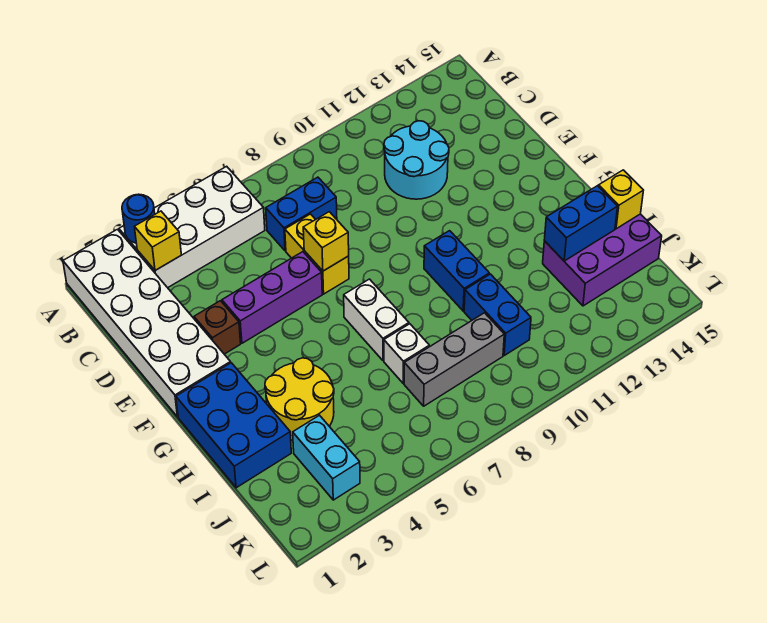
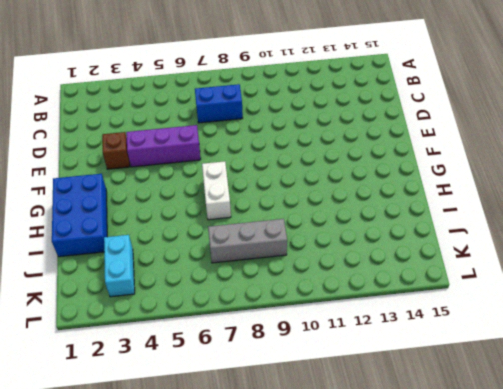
none -> white brick A1:F2 level 1
none -> white brick A3:B6 level 1
none -> cyan round brick C11:D12 level 1

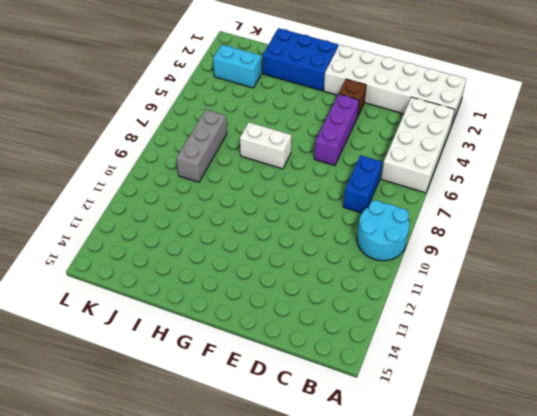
cyan round brick A9:B10 level 1 -> cyan round brick C11:D12 level 1
none -> yellow brick D7:E7 level 1
none -> blue brick G10:H10 level 1
none -> yellow round brick H3:I4 level 1

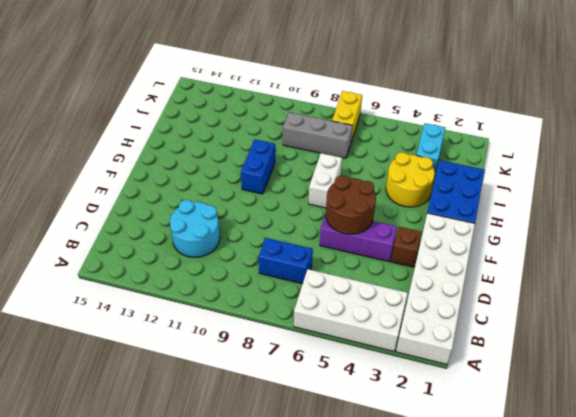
brown round brick E5:F6 level 2 -> none
yellow brick K7:L7 level 1 -> yellow brick D7:E7 level 1
none -> white brick I7 level 1
none -> blue brick I10:J10 level 1
none -> purple brick I13:J15 level 1

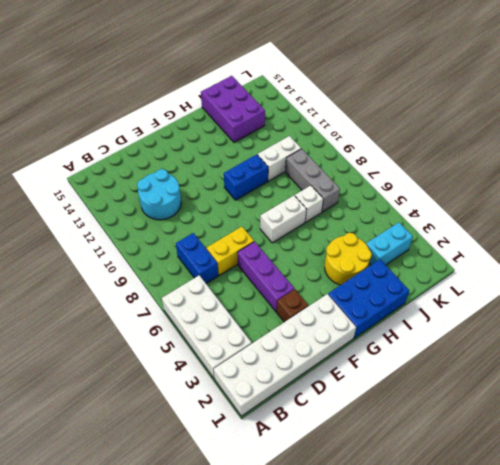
white brick I10:J10 level 1 -> blue brick I10:J10 level 1
none -> blue round brick A3 level 2
none -> yellow brick B3 level 2
none -> yellow brick E7 level 2

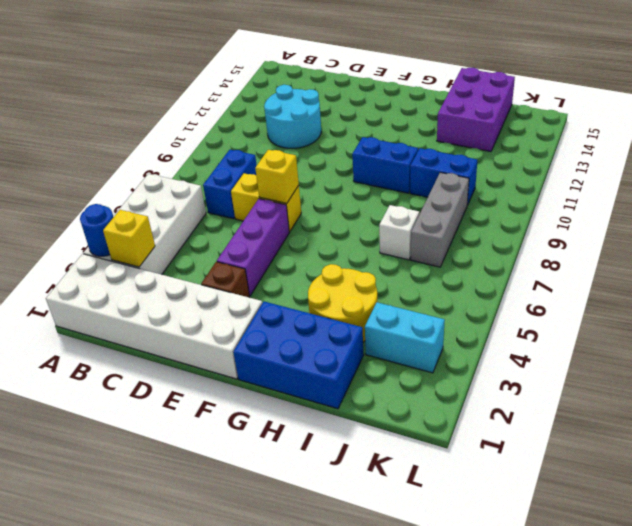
none -> white brick G7:H7 level 1
none -> blue brick I13:I14 level 2
none -> yellow brick I15 level 2

